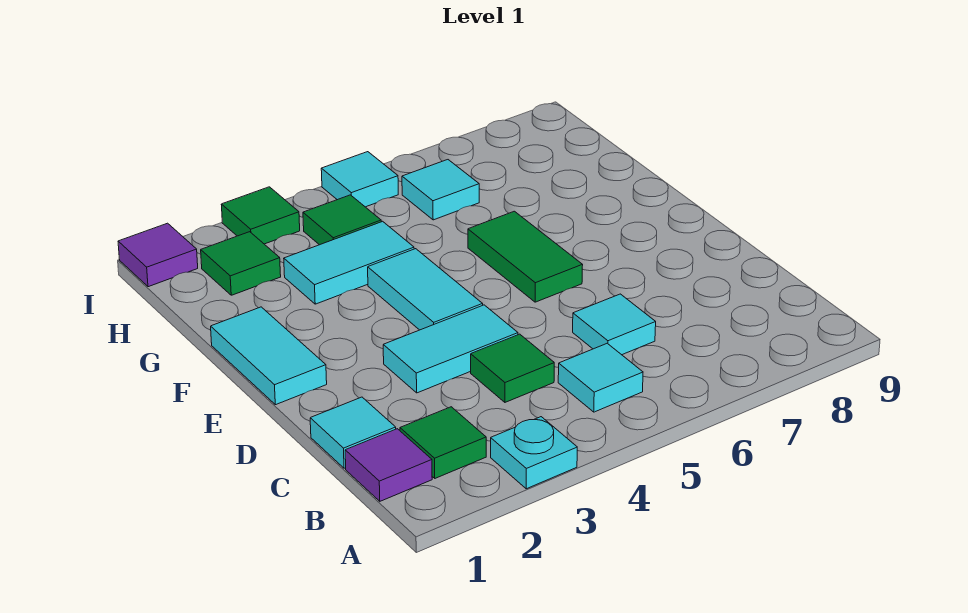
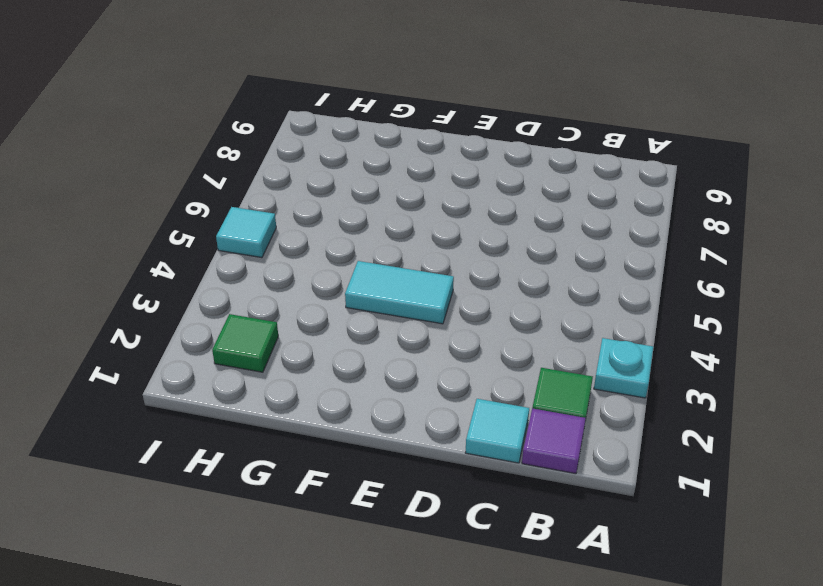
none -> cyan tile B5 level 1
none -> green tile C4 level 1
none -> cyan tile C6 level 1

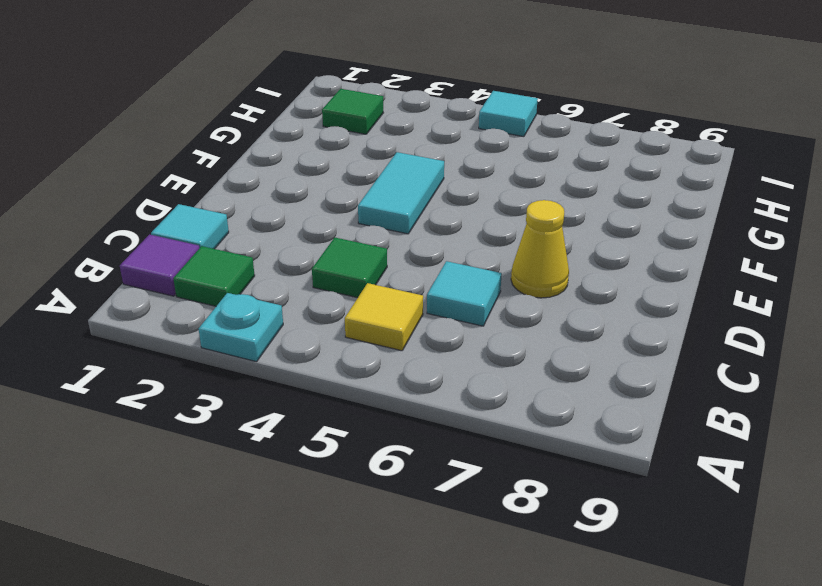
yellow tile B5 level 1 -> cyan tile B5 level 1
yellow cone D7 level 1 -> none
none -> cyan tile D3:D4 level 1
none -> cyan tile E1:F1 level 1
none -> green tile E6:F6 level 1

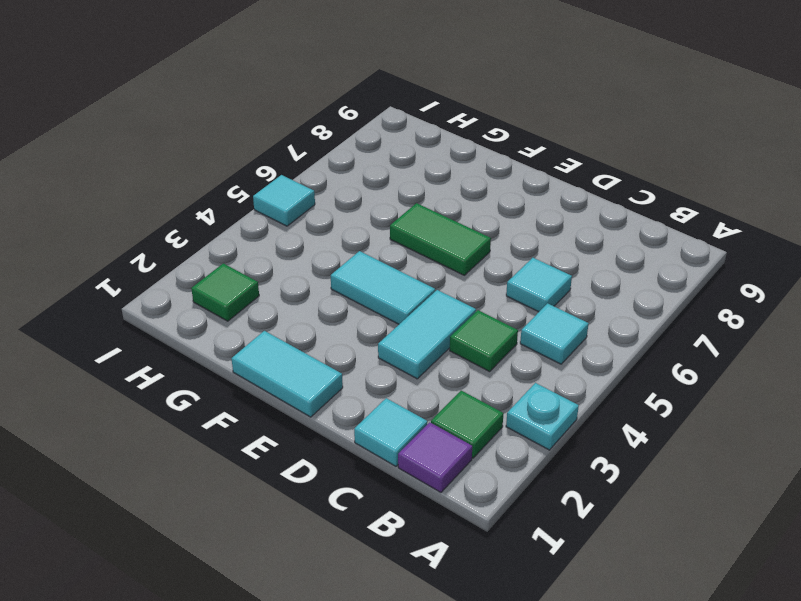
none -> cyan tile G3:G4 level 1
none -> green tile H4 level 1
none -> cyan tile H6 level 1

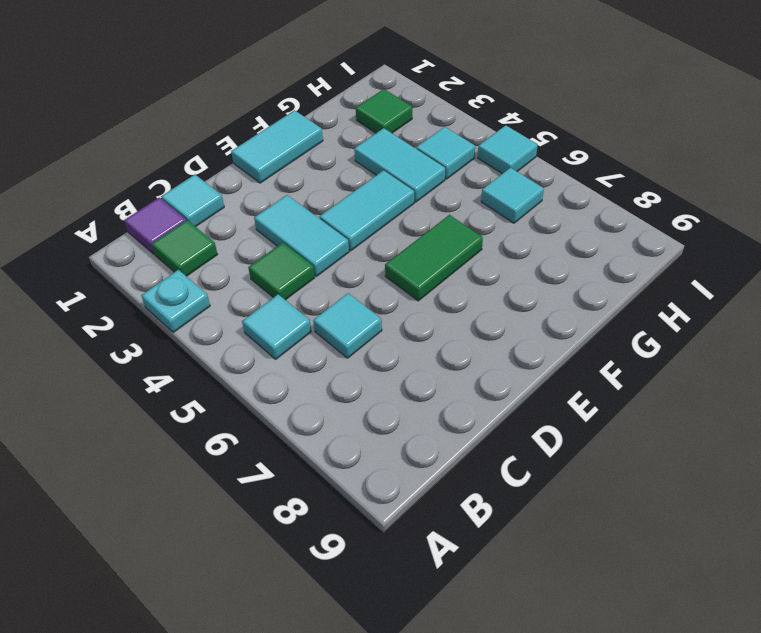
cyan tile H4 level 1 -> green tile H4 level 1
none -> purple tile I1 level 1
none -> green tile I3 level 1

